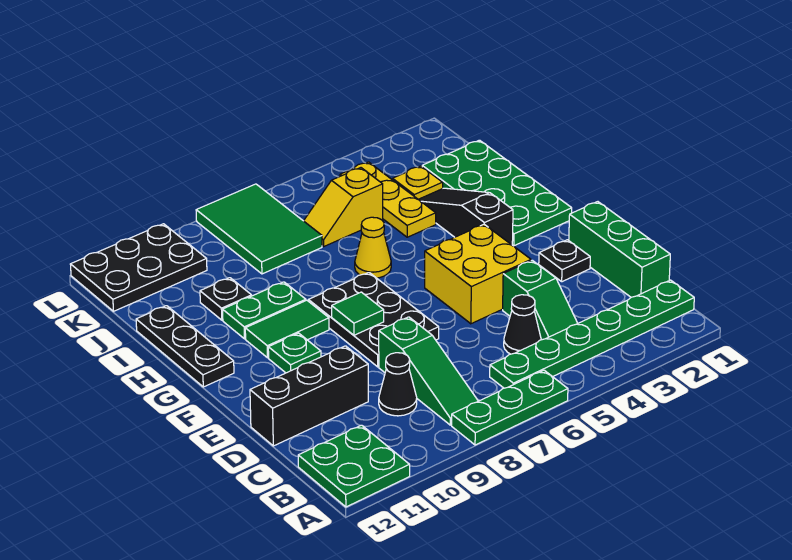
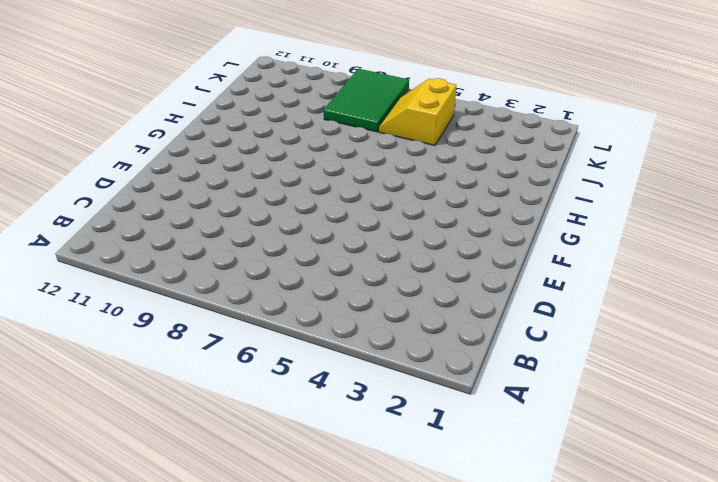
yellow slope J5:K6 level 1 top 5 -> yellow slope J5:J6 level 1 top 5
none -> green plate A6:A8 level 1
none -> green plate A11:B12 level 1
none -> green plate B1:B6 level 1

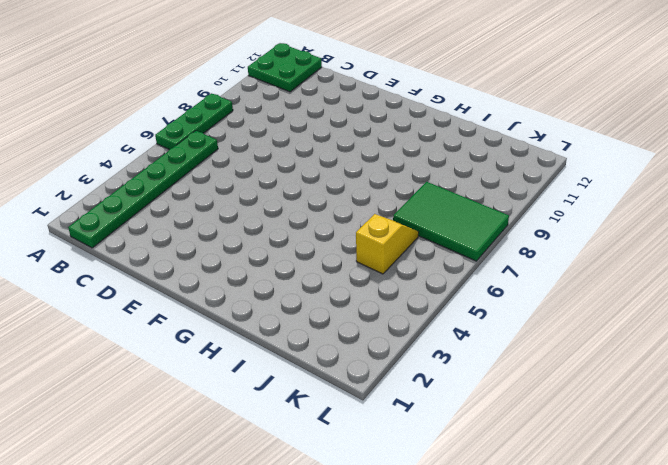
none -> green slope B8:D8 level 1 top D
none -> green brick C1:E1 level 1
none -> green slope C4:D4 level 1 top D

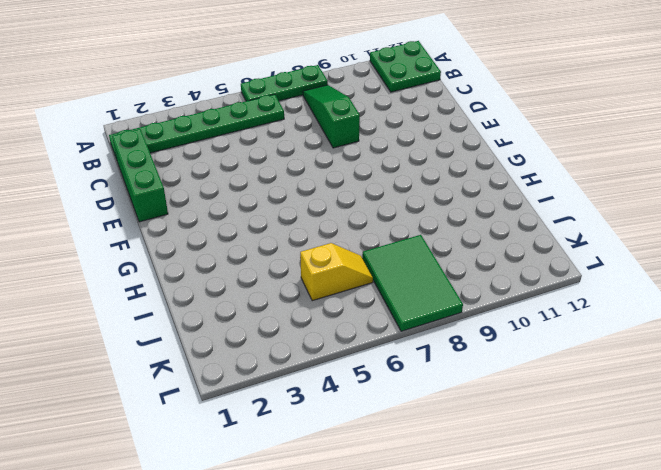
none -> green slope C4:D4 level 1 top D
none -> black cone C5 level 1
none -> black cone C9 level 1

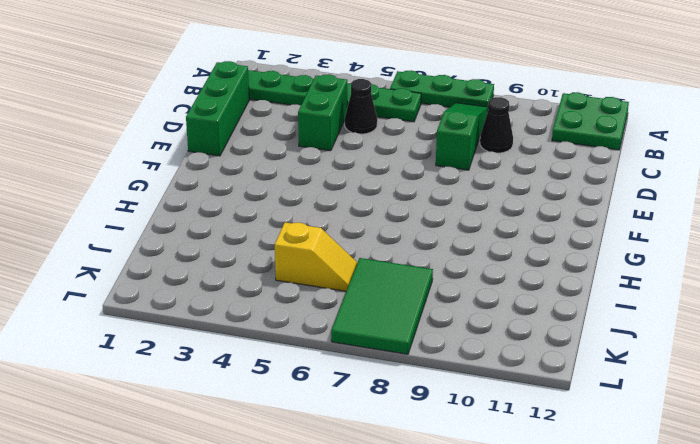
green brick C4:D4 level 1 -> green slope C4:D4 level 1 top D
none -> black brick D10:D12 level 1
none -> black plate E2 level 1
none -> yellow brick E4:F5 level 1

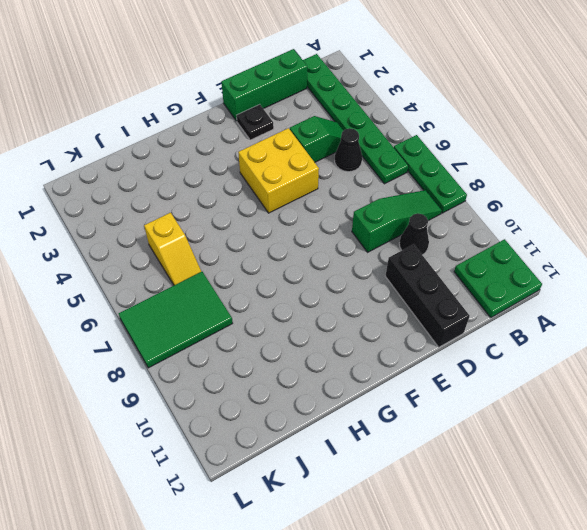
none -> black plate E7:G8 level 1
none -> green plate F10 level 1
none -> green plate G1:J2 level 1

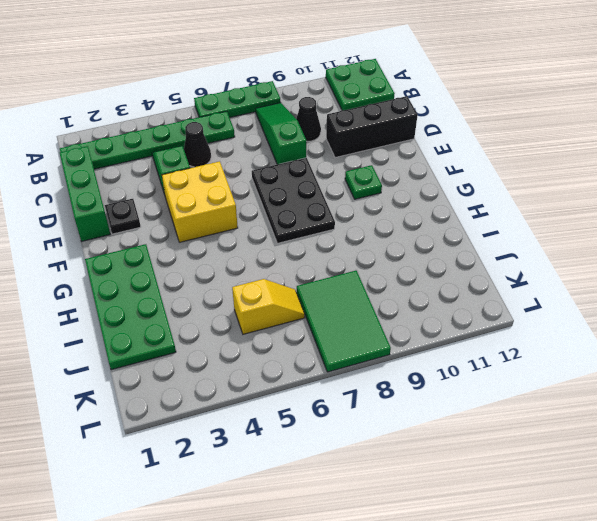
none -> black slope G3:I3 level 1 top G
none -> green tile G9:G10 level 1
none -> black plate G12:I12 level 1

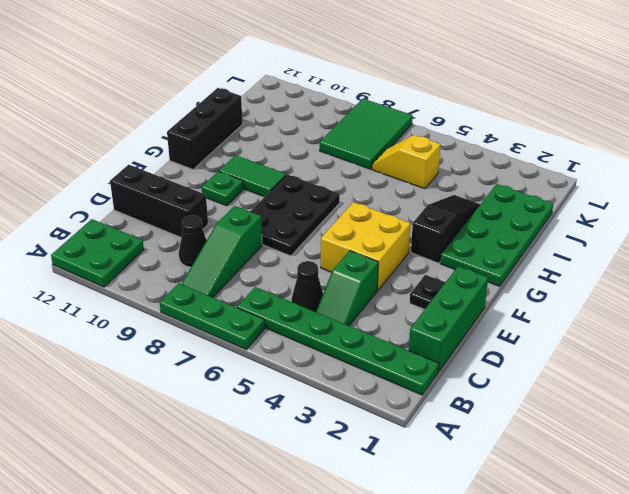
black brick G12:I12 level 1 -> black plate G12:I12 level 1
none -> yellow cone H6 level 1
none -> green plate H9:H10 level 1
none -> yellow plate I4:K4 level 1

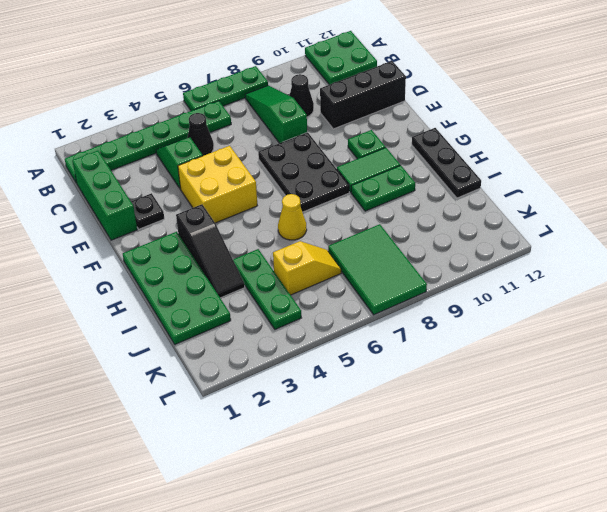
green plate I4:K4 level 1 -> yellow plate I4:K4 level 1
none -> black plate I10 level 1
none -> yellow plate J3 level 1
none -> black plate K10:L12 level 1

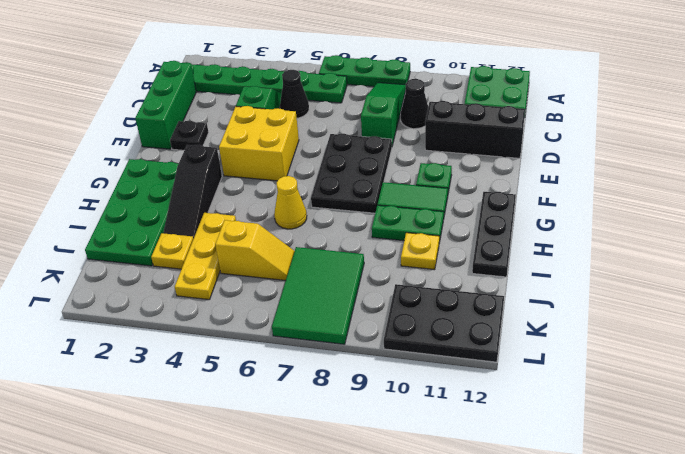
yellow plate I10 level 1 -> black plate I10 level 1
none -> green tile F8 level 2

